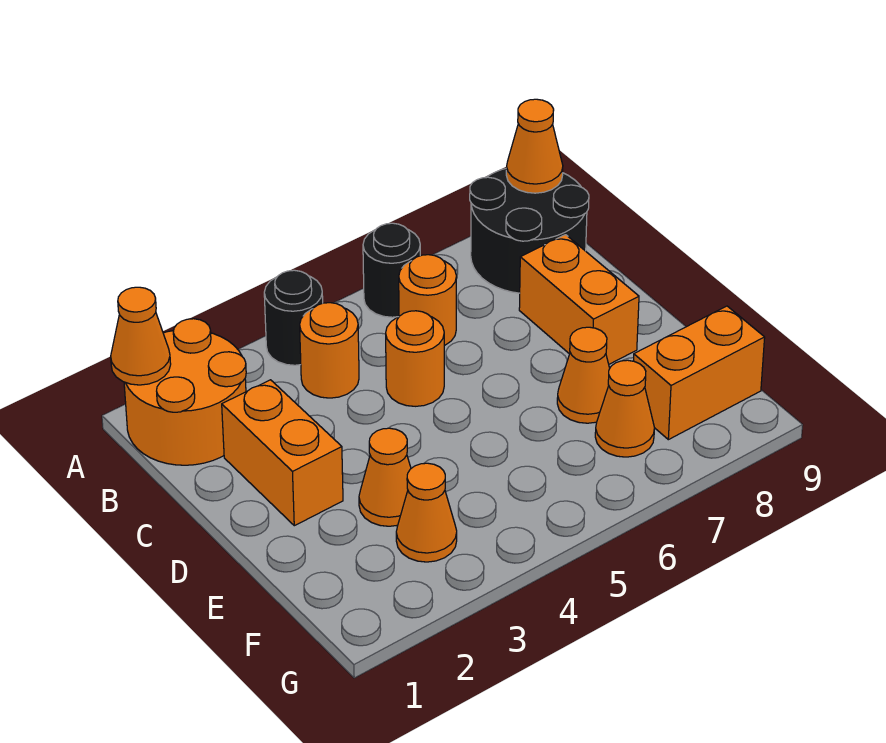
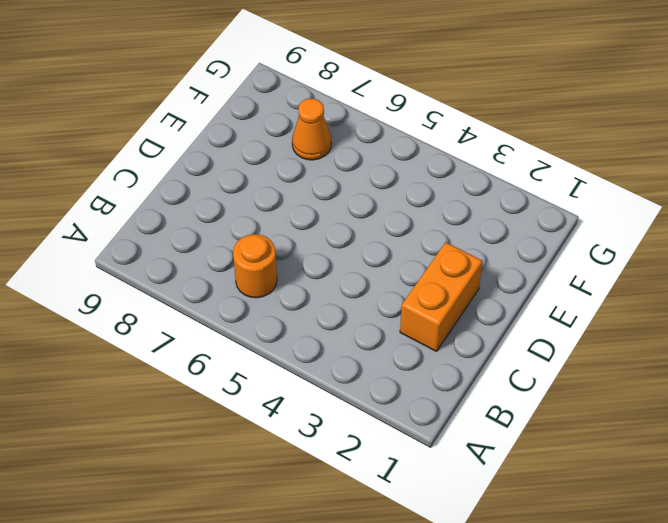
none -> orange round brick A1:B2 level 1
none -> black round brick A4 level 1
none -> black round brick A6 level 1

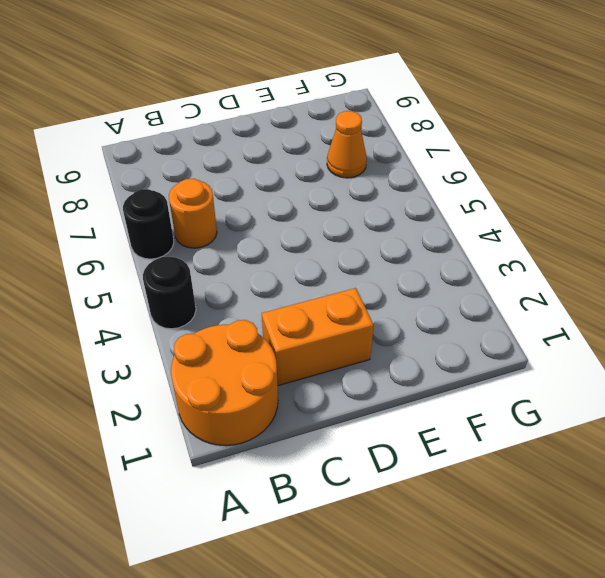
none -> black round brick A8:B9 level 1
none -> orange round brick B4 level 1
none -> orange round brick C5 level 1

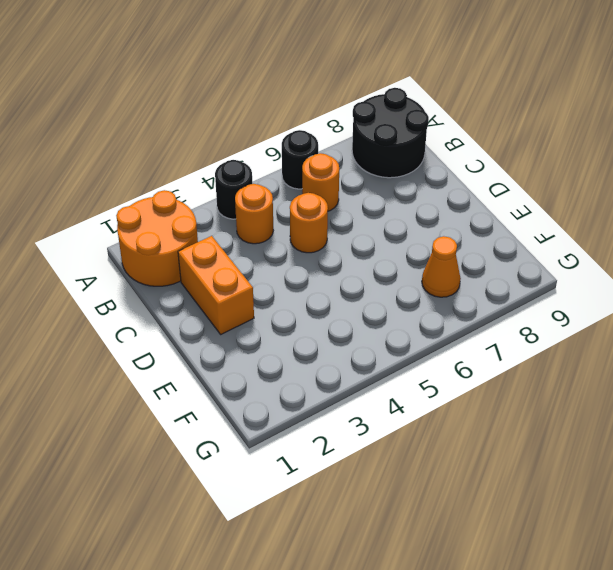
none -> orange brick C8:D8 level 1
none -> orange cone E3 level 1
none -> orange cone E7 level 1

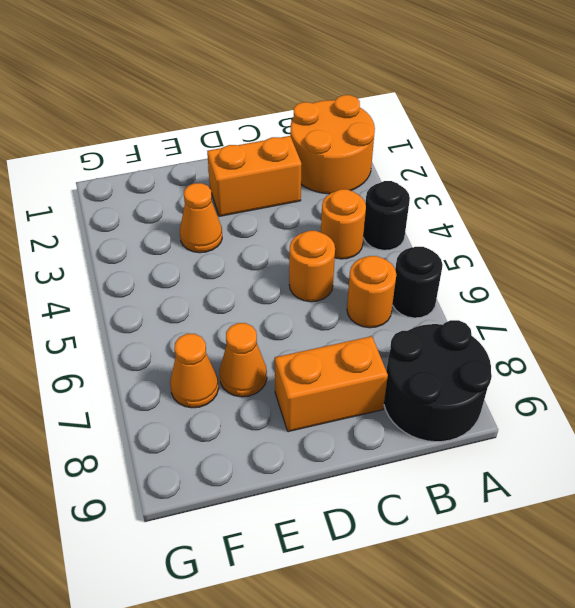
none -> orange cone F3 level 1
none -> orange brick F8:F9 level 1
none -> orange cone A1 level 2

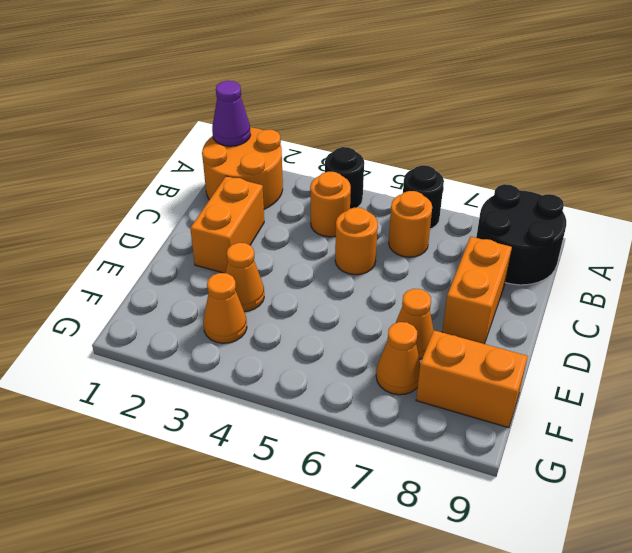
purple cone A1 level 2 -> orange cone A1 level 2
none -> orange cone A9 level 2

